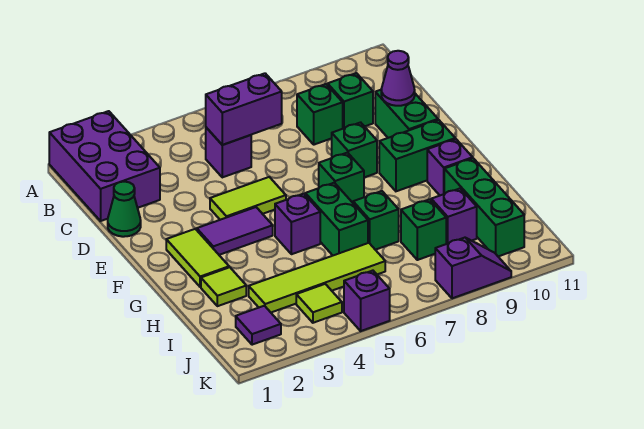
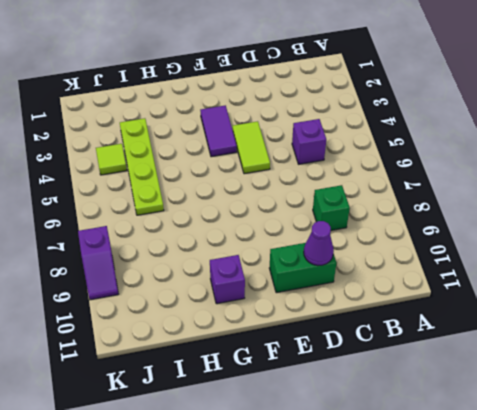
lime plate I3:I6 level 1 -> lime tile I3:I6 level 1
none -> purple brick A1:C2 level 1
none -> green brick C9 level 1
none -> green cone D1 level 1

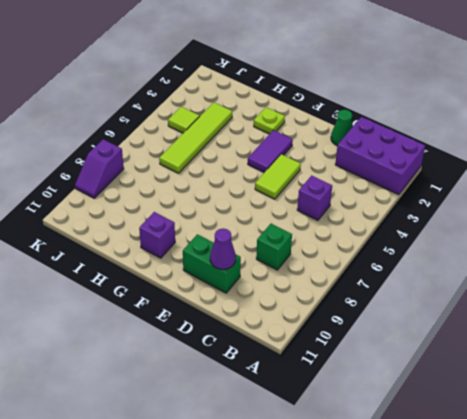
lime plate G2 level 1 -> lime tile F2:G2 level 1
none -> green brick C9 level 1
none -> green brick E8 level 1
none -> green brick F7 level 1

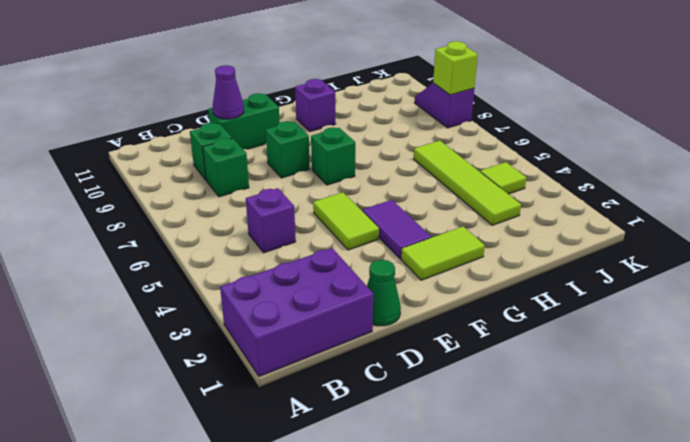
lime brick K8 level 2 -> none
none -> green brick F9:F10 level 1
none -> purple brick G5 level 1
none -> green brick G6:H6 level 1

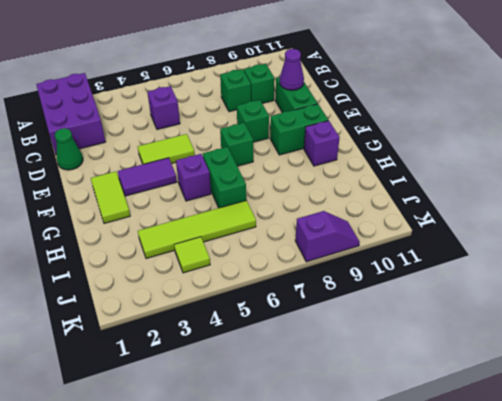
none -> lime tile H2 level 1
none -> green brick H7 level 1
none -> green brick H10:J10 level 1

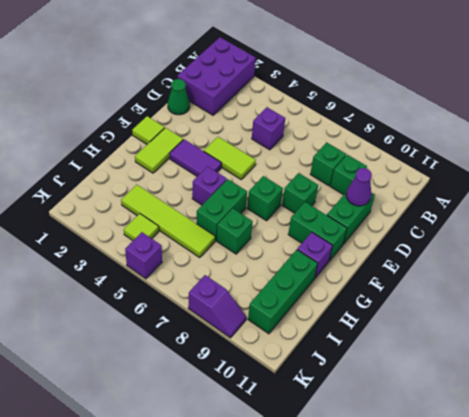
lime tile F1 level 1 -> lime tile H2 level 1
none -> green brick I8 level 1
none -> purple brick I9 level 1
none -> purple tile J2 level 1

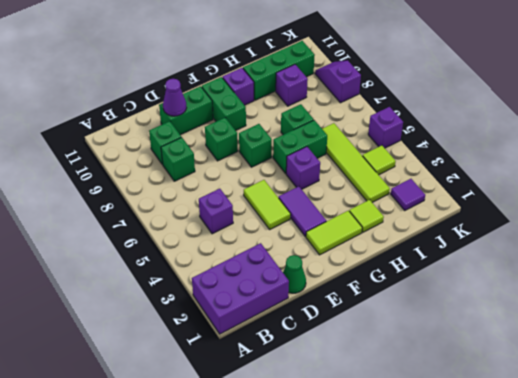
none -> green brick I8 level 1
none -> purple brick C5:C6 level 2

